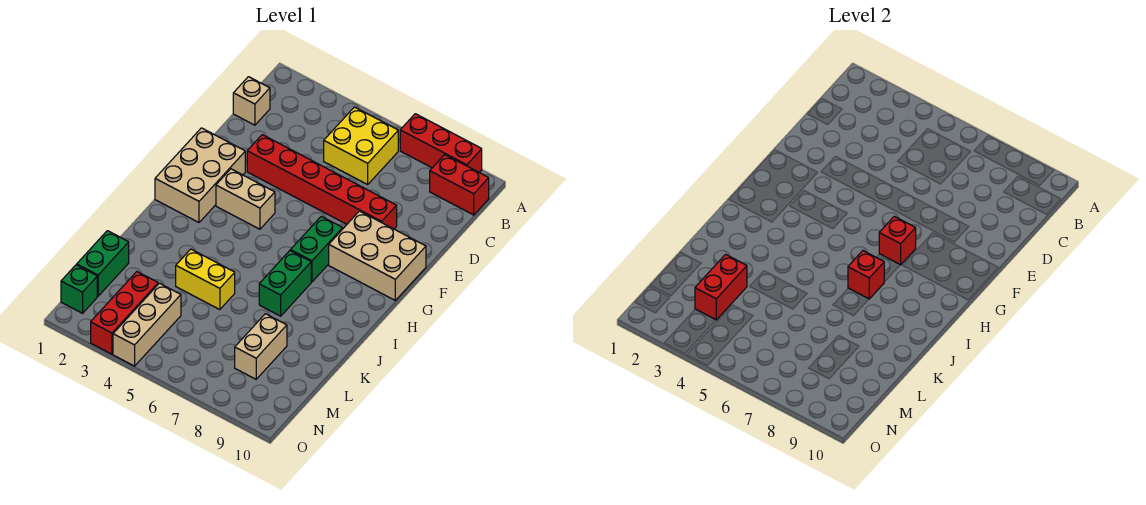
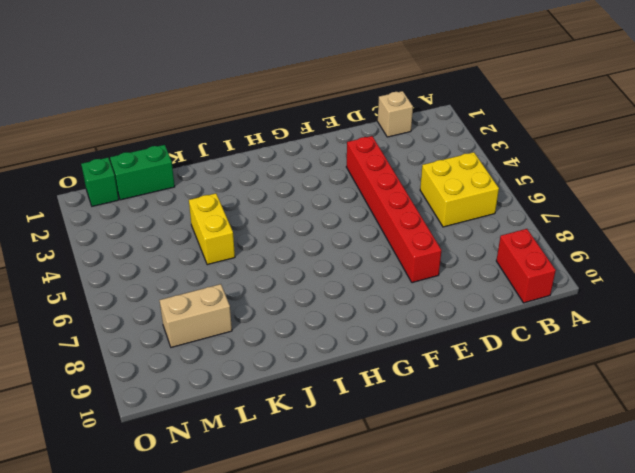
none -> red brick A7:A9 level 1
none -> tan brick F1:H2 level 1
none -> tan brick F8:G10 level 1

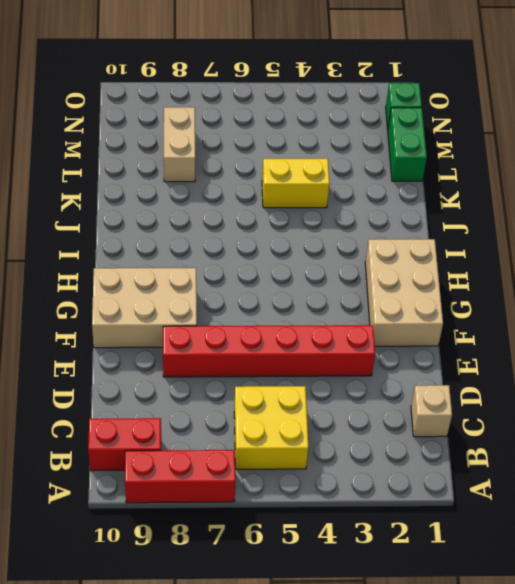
none -> tan brick G3:G4 level 1
none -> green brick G7:H7 level 1
none -> green brick I7:J7 level 1

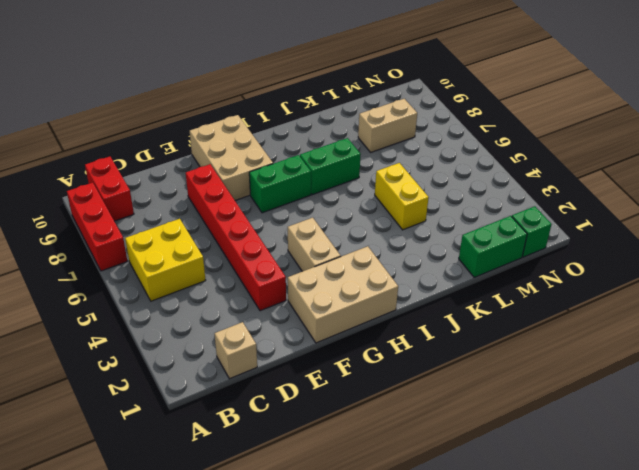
none -> red brick M3:O3 level 1
none -> tan brick M4:O4 level 1
none -> red brick G7 level 2

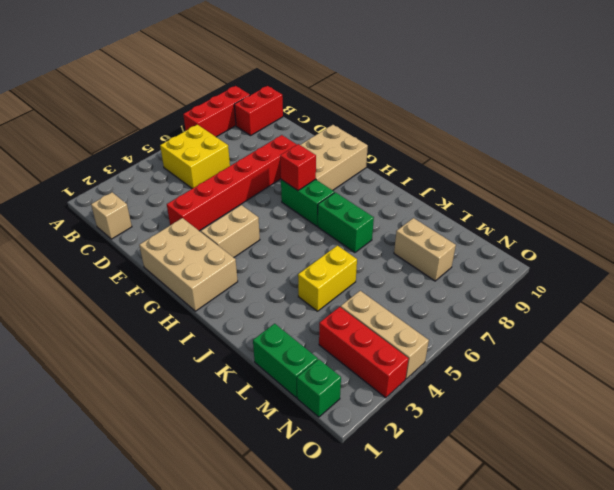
none -> red brick I7 level 2
none -> red brick L3:M3 level 2

